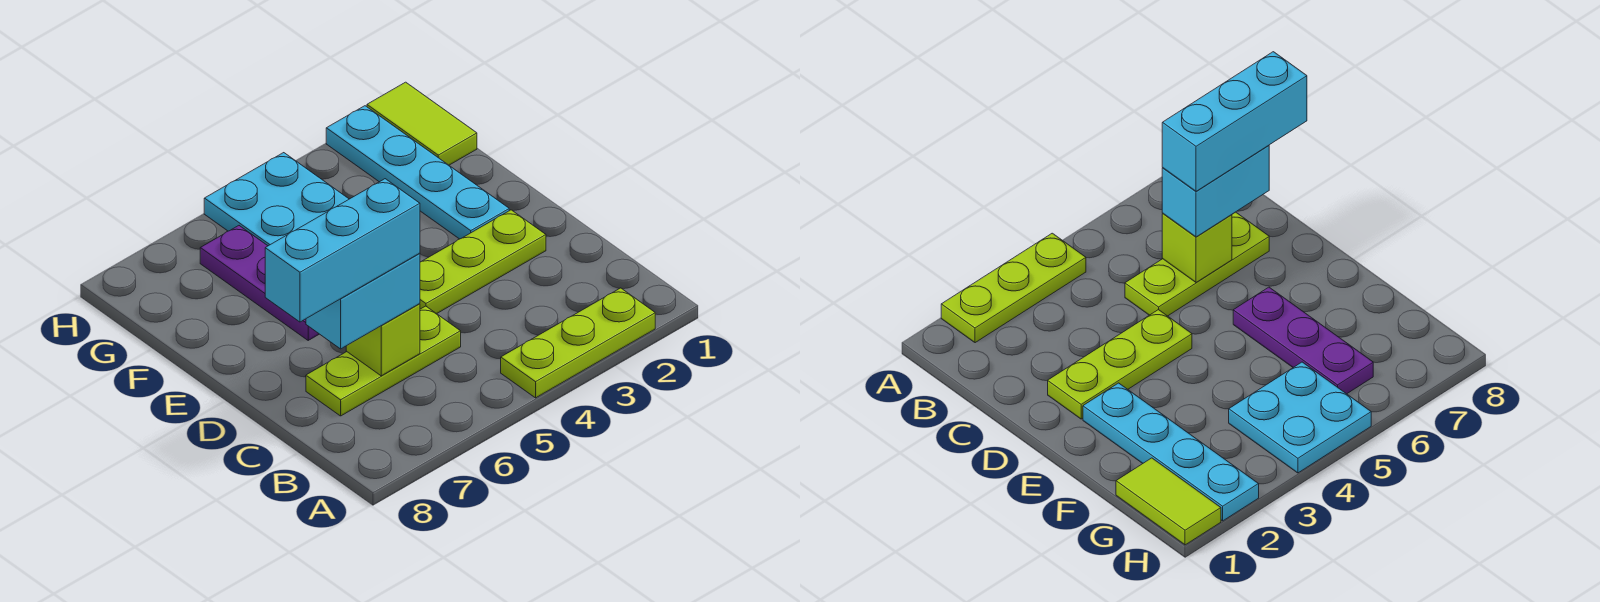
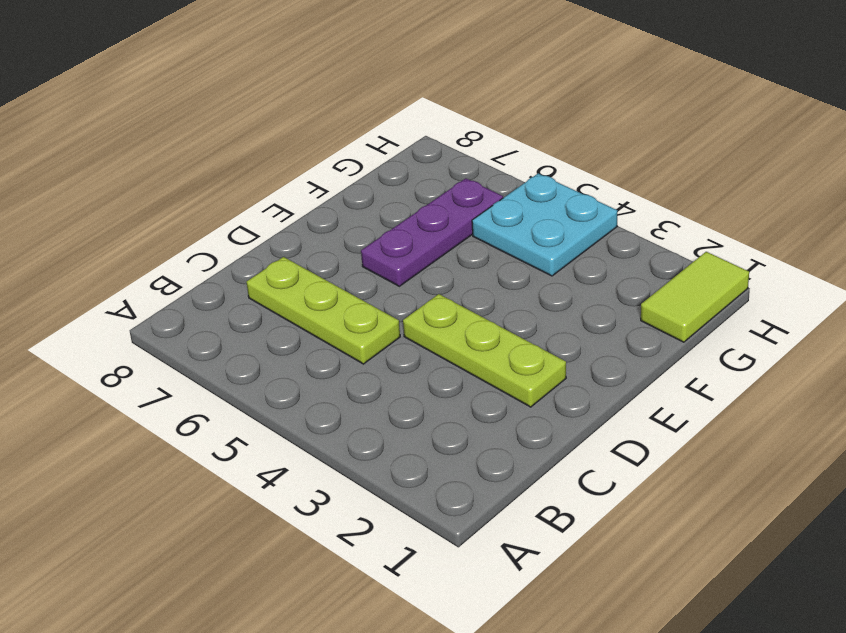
none -> lime plate A2:A4 level 1
none -> cyan plate E2:H2 level 1

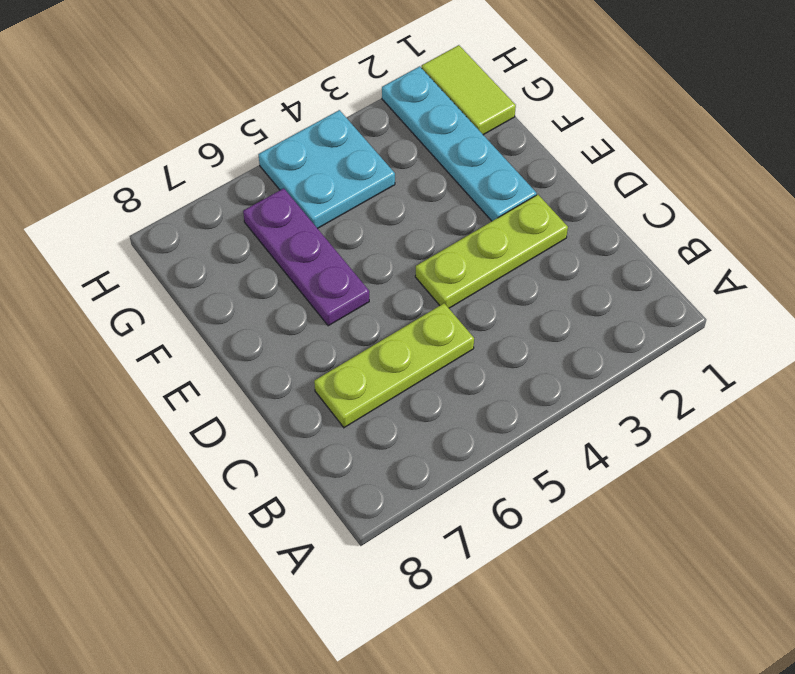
none -> lime plate A2:A4 level 1
none -> lime brick C6 level 2

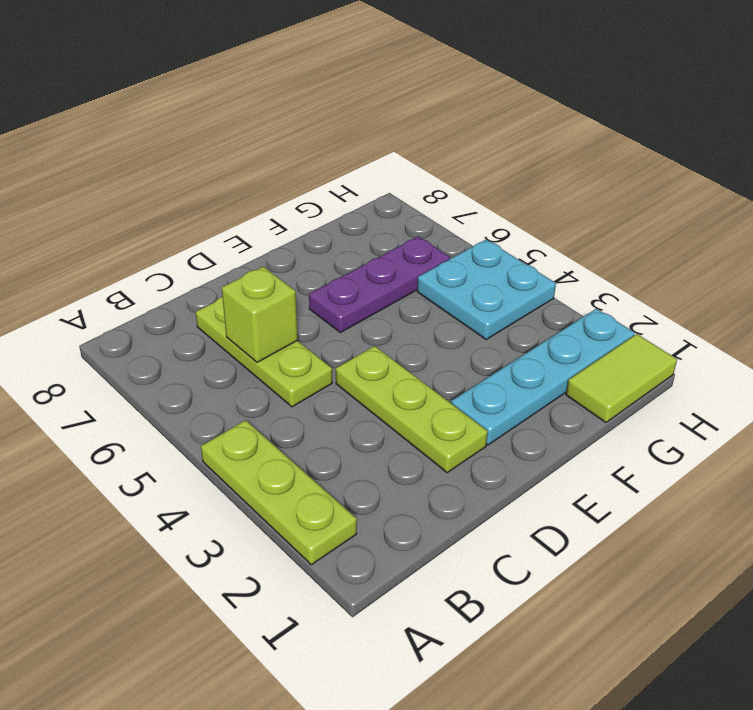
none -> cyan brick C6:C7 level 3
none -> cyan brick C6:C8 level 4

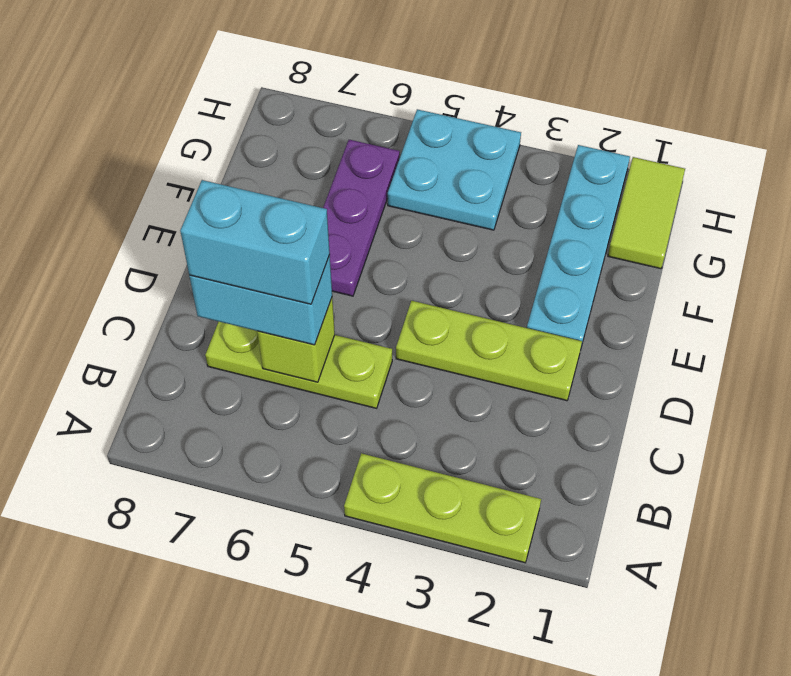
cyan brick C6:C7 level 4 -> cyan brick C6:C8 level 4

